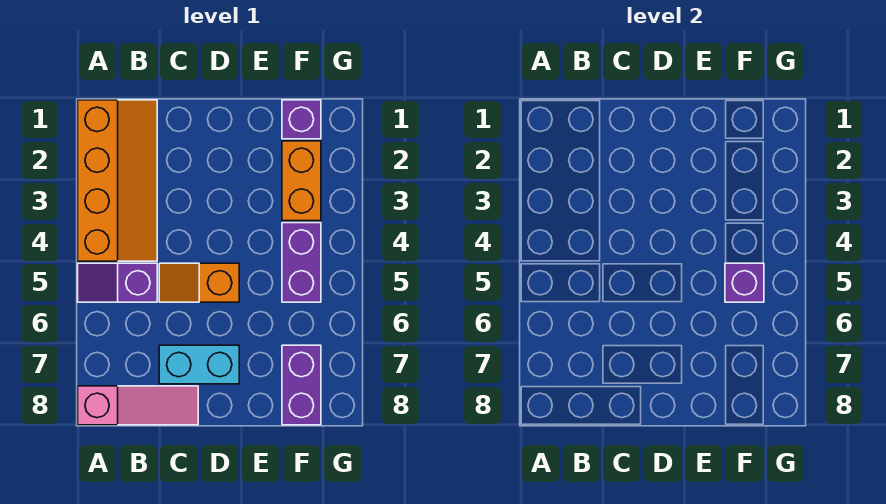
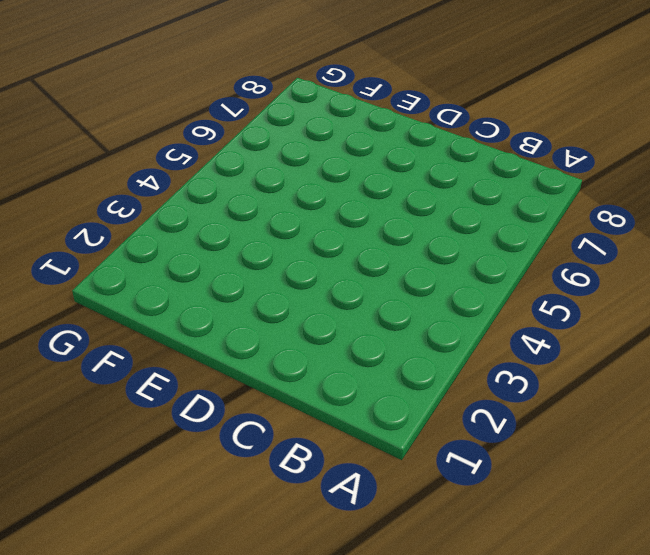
none -> orange slope A1:B4 level 1 top A
none -> purple slope A5:B5 level 1 top B

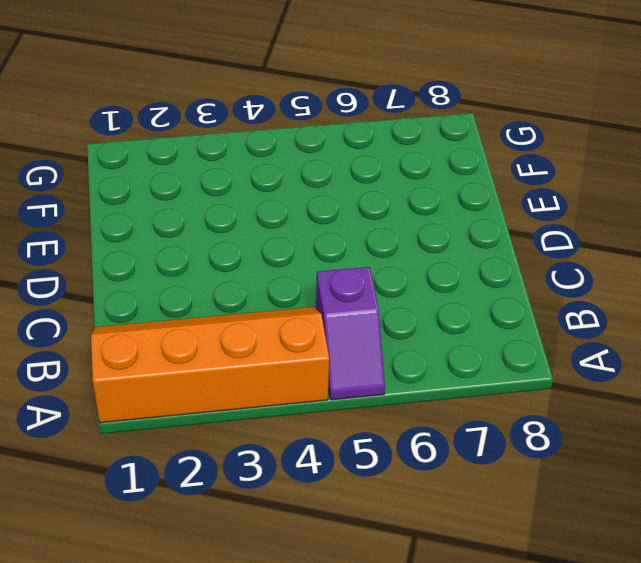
none -> pink slope A8:C8 level 1 top A
none -> orange slope C5:D5 level 1 top D

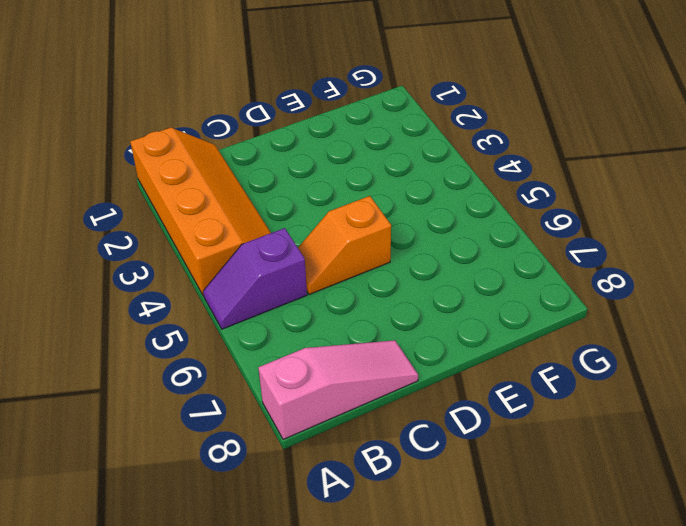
none -> cyan brick C7:D7 level 1
none -> purple brick F1 level 1

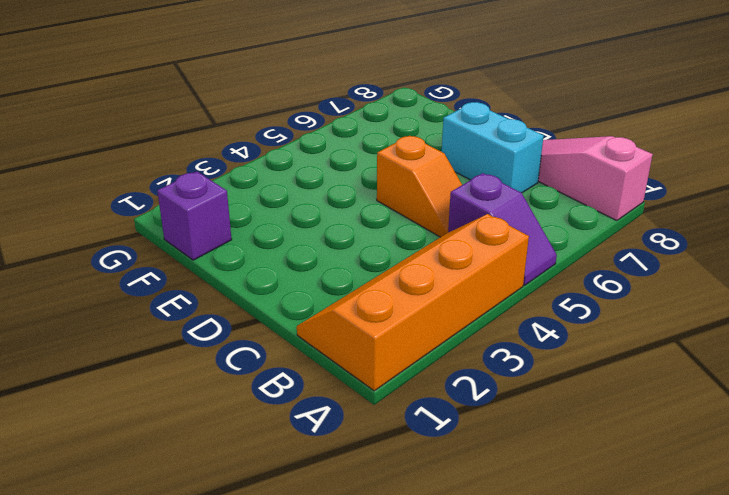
none -> orange brick F2:F3 level 1
none -> purple brick F4:F5 level 1

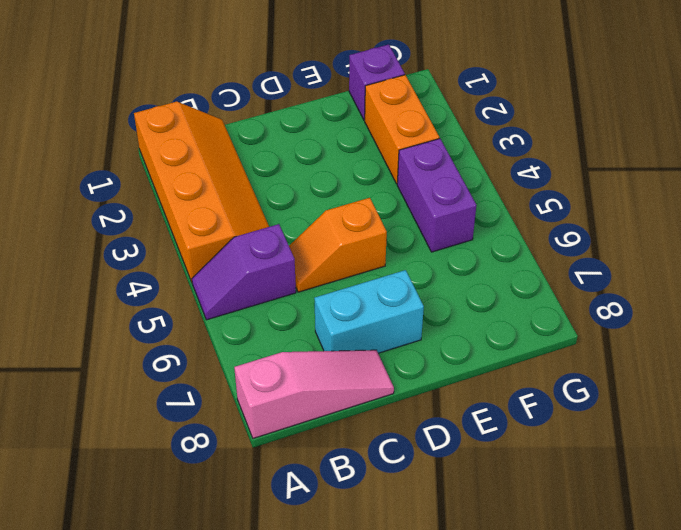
none -> purple brick F7:F8 level 1
none -> purple brick F5 level 2

